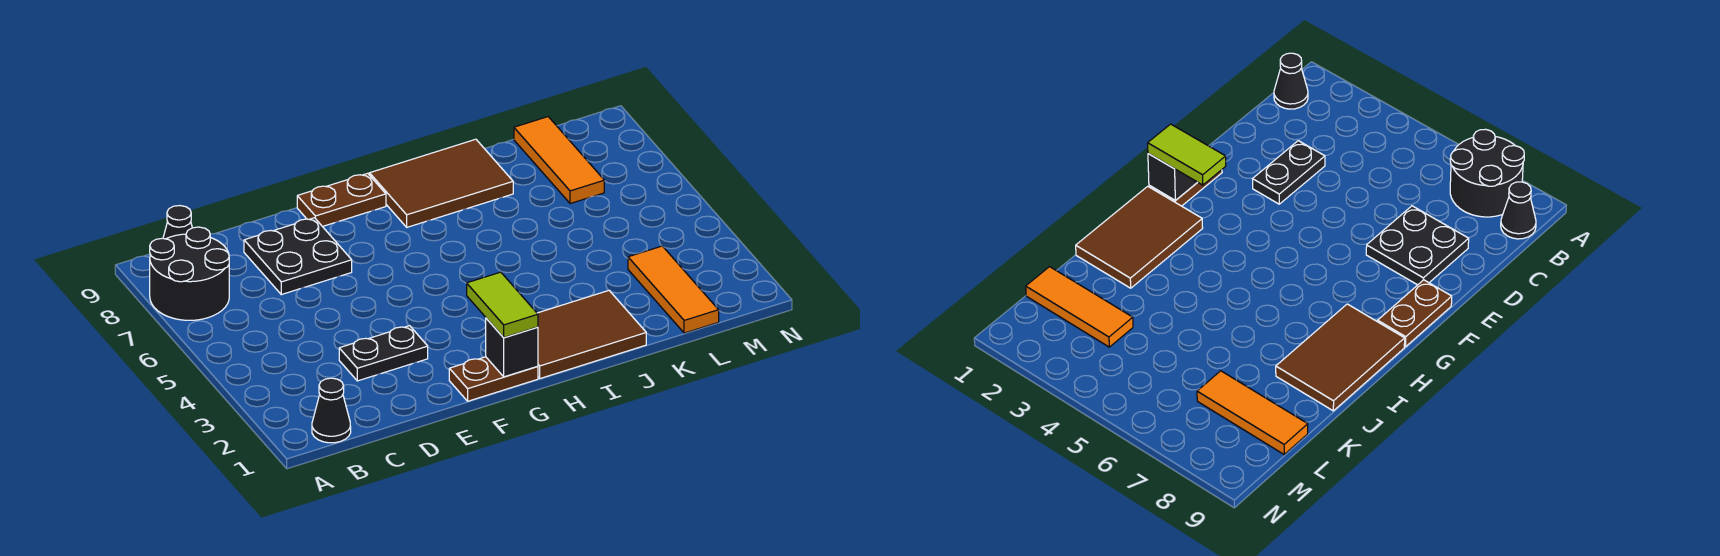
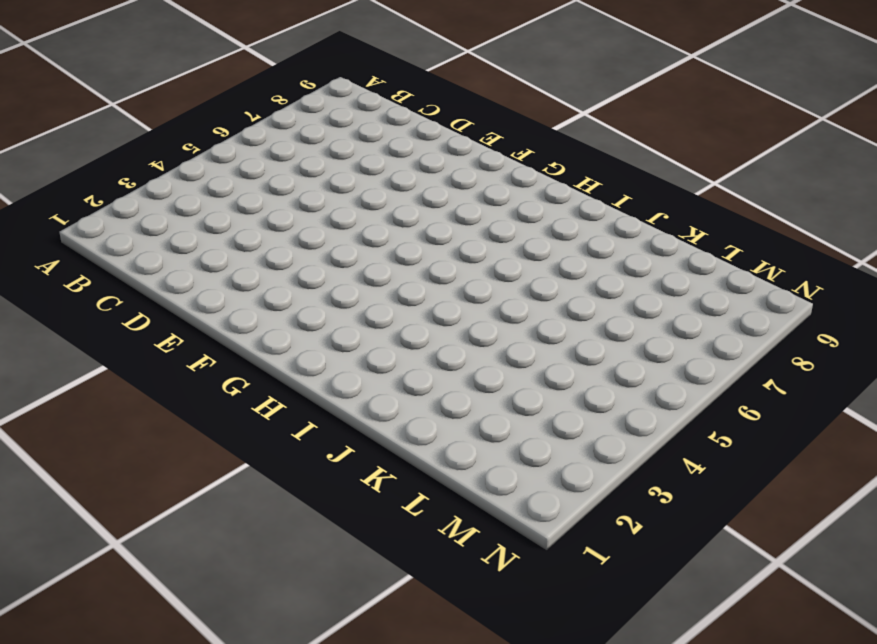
none -> black round brick A7:B8 level 1
none -> black cone B1 level 1
none -> black cone B9 level 1

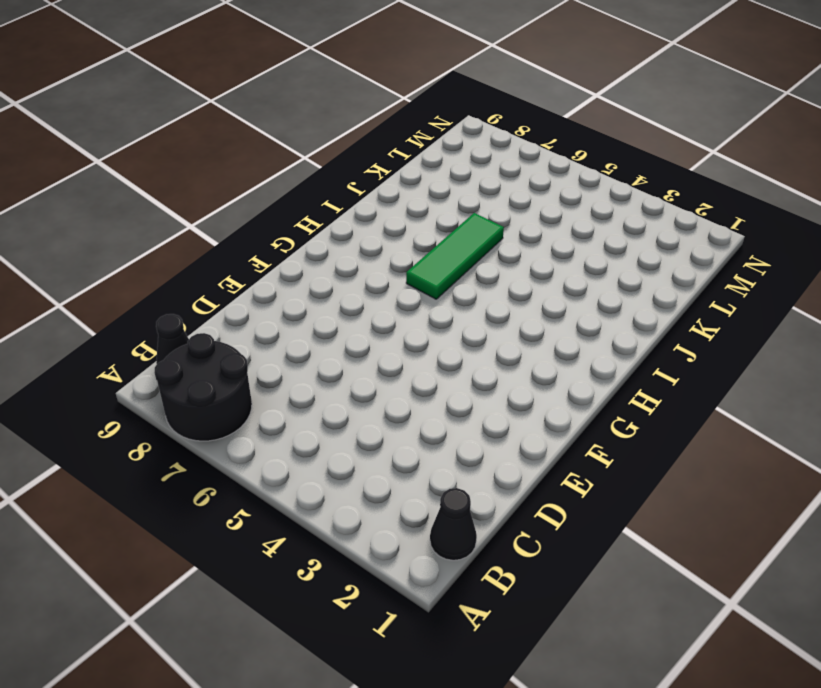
green tile H6:J6 level 1 -> none
none -> black plate D3:E3 level 1
none -> black plate D7:E8 level 1
none -> brown plate F1:G1 level 1

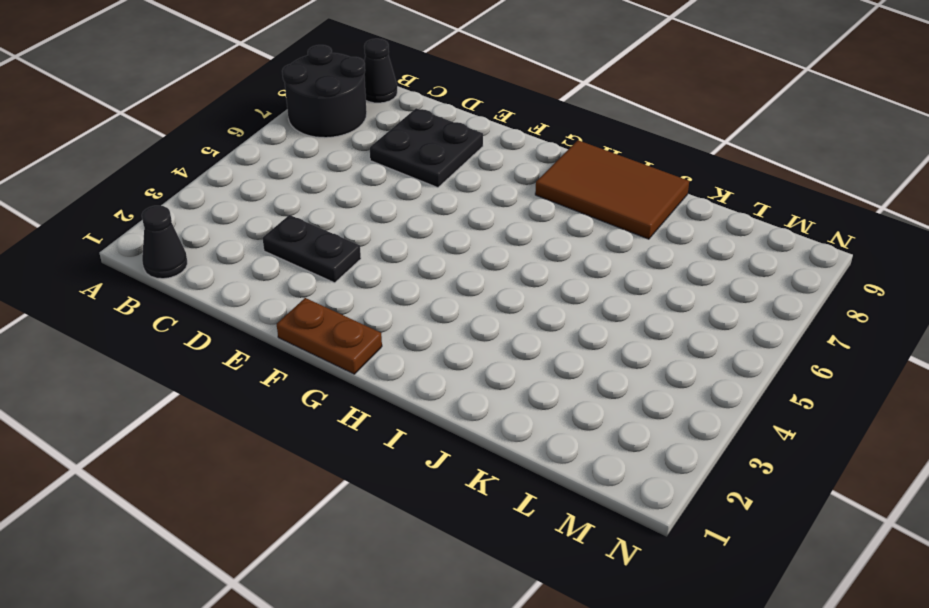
none -> brown plate F9:G9 level 1
none -> brown tile H1:J2 level 1
none -> orange tile L1:L3 level 1

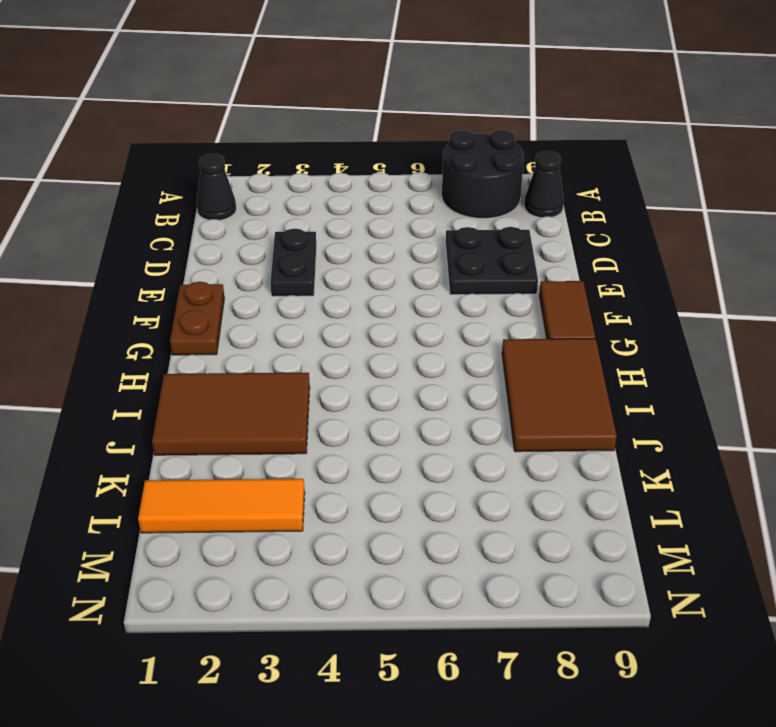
brown tile F9:G9 level 1 -> brown plate F9:G9 level 1
brown tile I1:J3 level 1 -> brown tile H1:J2 level 1
none -> orange tile L7:L9 level 1
none -> black brick G1 level 2
none -> lime tile G1:G2 level 3

